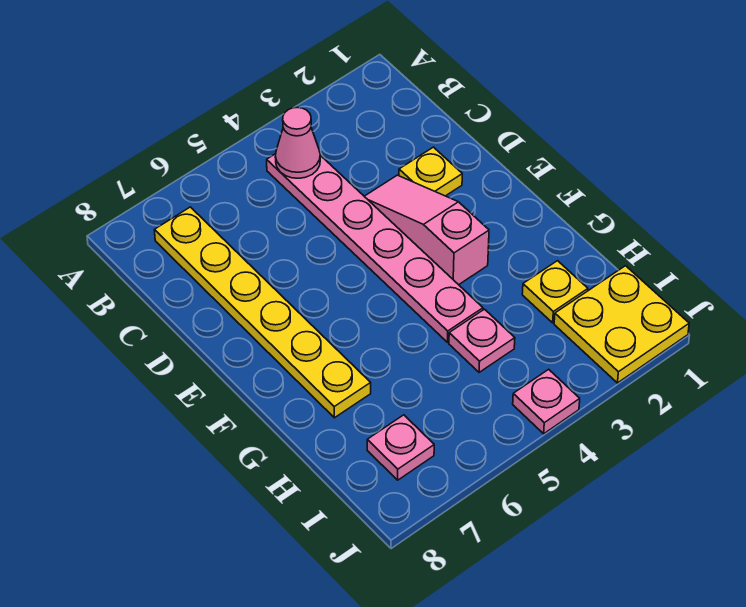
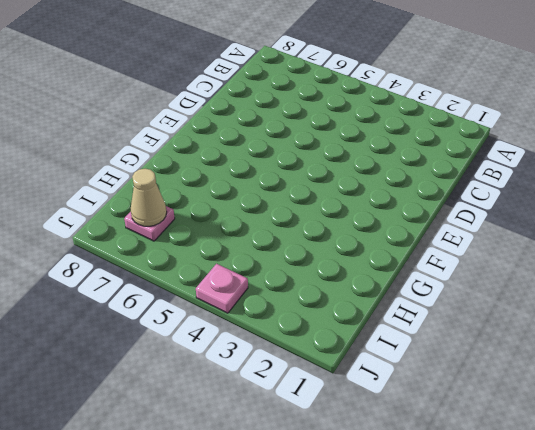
tan cone I7 level 2 -> none
none -> pink plate B4:G4 level 1
none -> yellow plate B7:G7 level 1

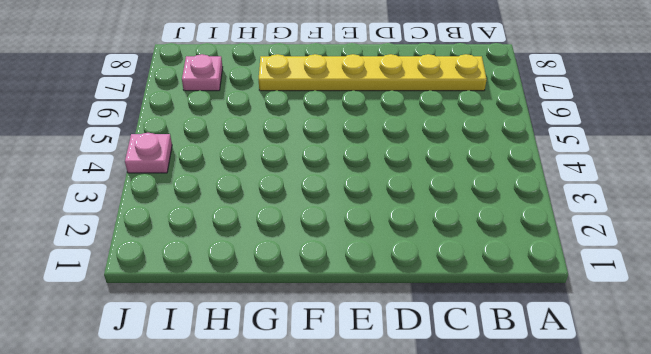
none -> pink plate B4:G4 level 1
none -> yellow plate D2 level 1

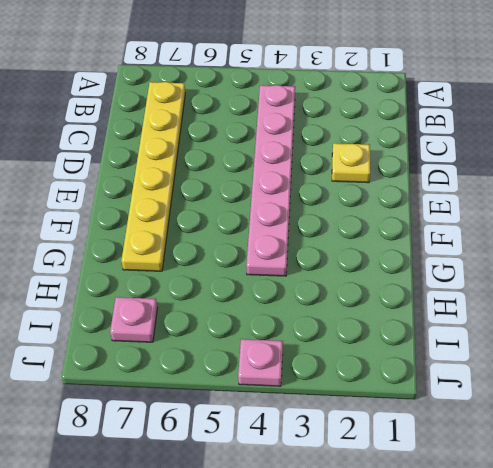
none -> pink slope D3:F3 level 1 top F
none -> yellow plate H2 level 1

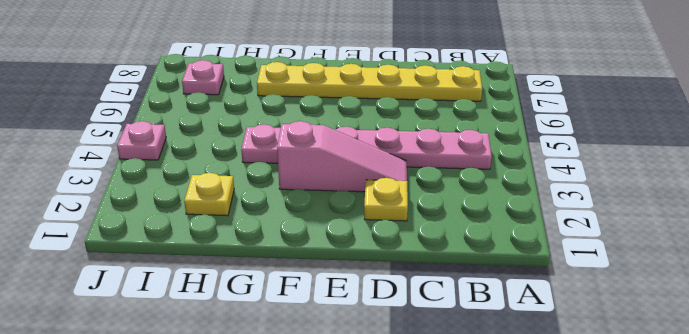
none -> pink plate H4 level 1
none -> yellow plate I1:J2 level 1

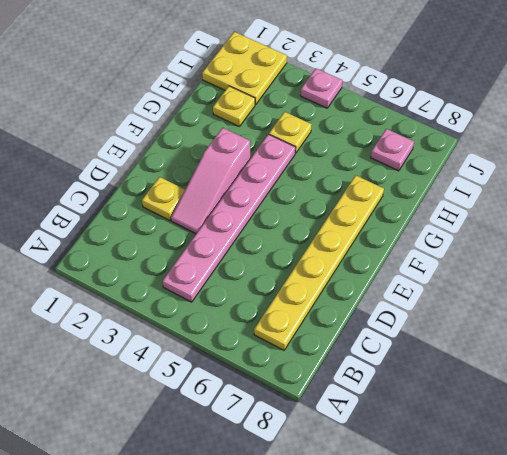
yellow plate H4 level 1 -> pink plate H4 level 1
none -> pink cone B4 level 2

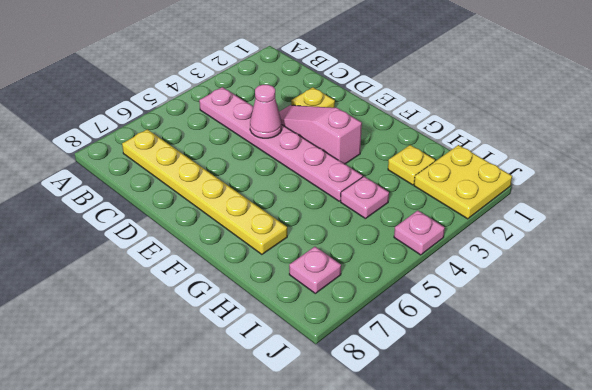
pink cone D4 level 2 -> pink cone B4 level 2

